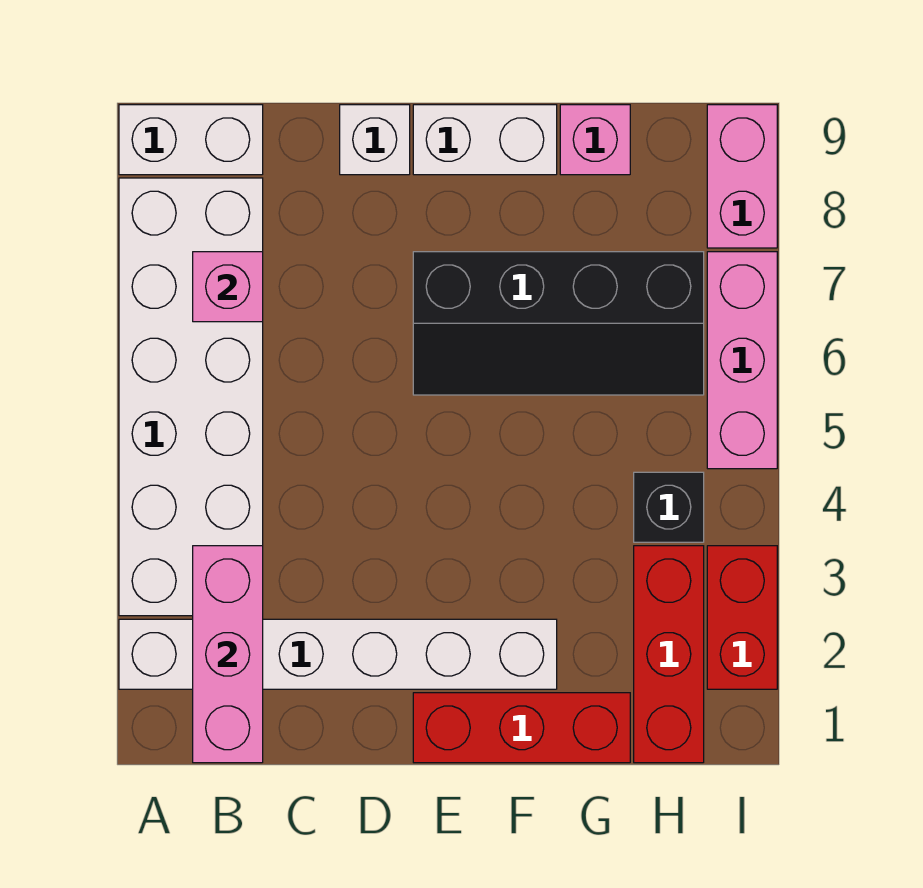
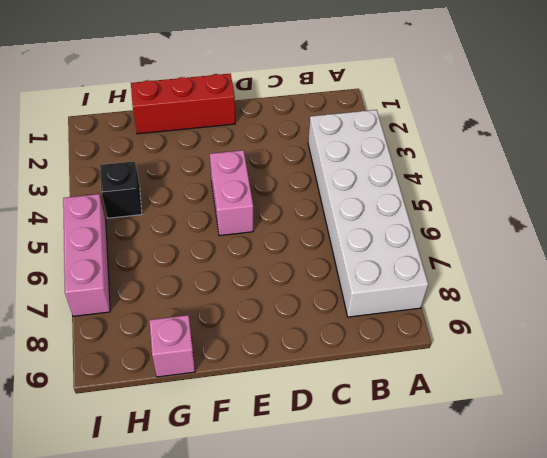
pink brick E4:E5 level 1 -> pink brick I8:I9 level 1
none -> white brick A2:F2 level 1
none -> white brick A9:B9 level 1
none -> white brick D9 level 1

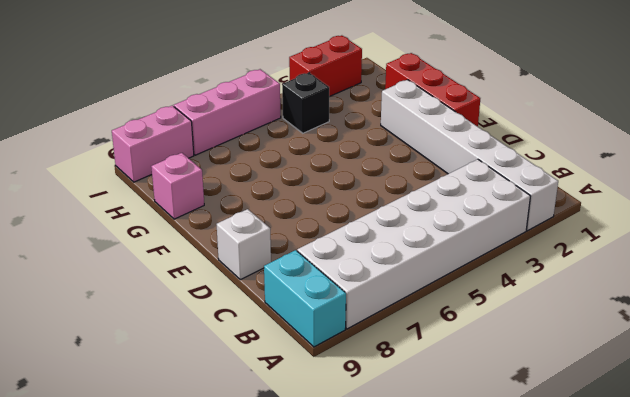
cyan brick A9:B9 level 1 -> white brick A9:B9 level 1
none -> black slope E6:H7 level 1 top 7
none -> white brick E9:F9 level 1
none -> red brick H1:H3 level 1

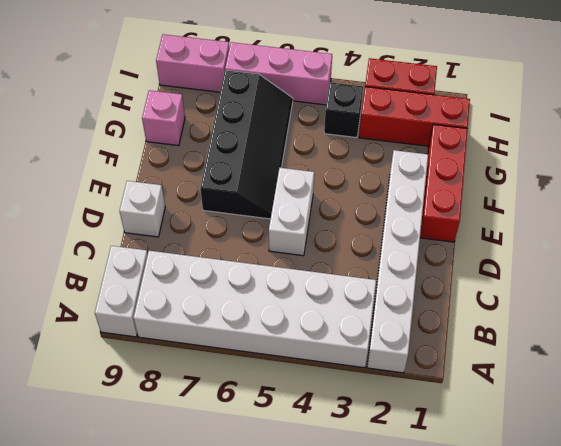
white brick D5:E5 level 1 -> white brick E9:F9 level 1
none -> pink brick B1:B3 level 2
none -> pink brick B7 level 2

